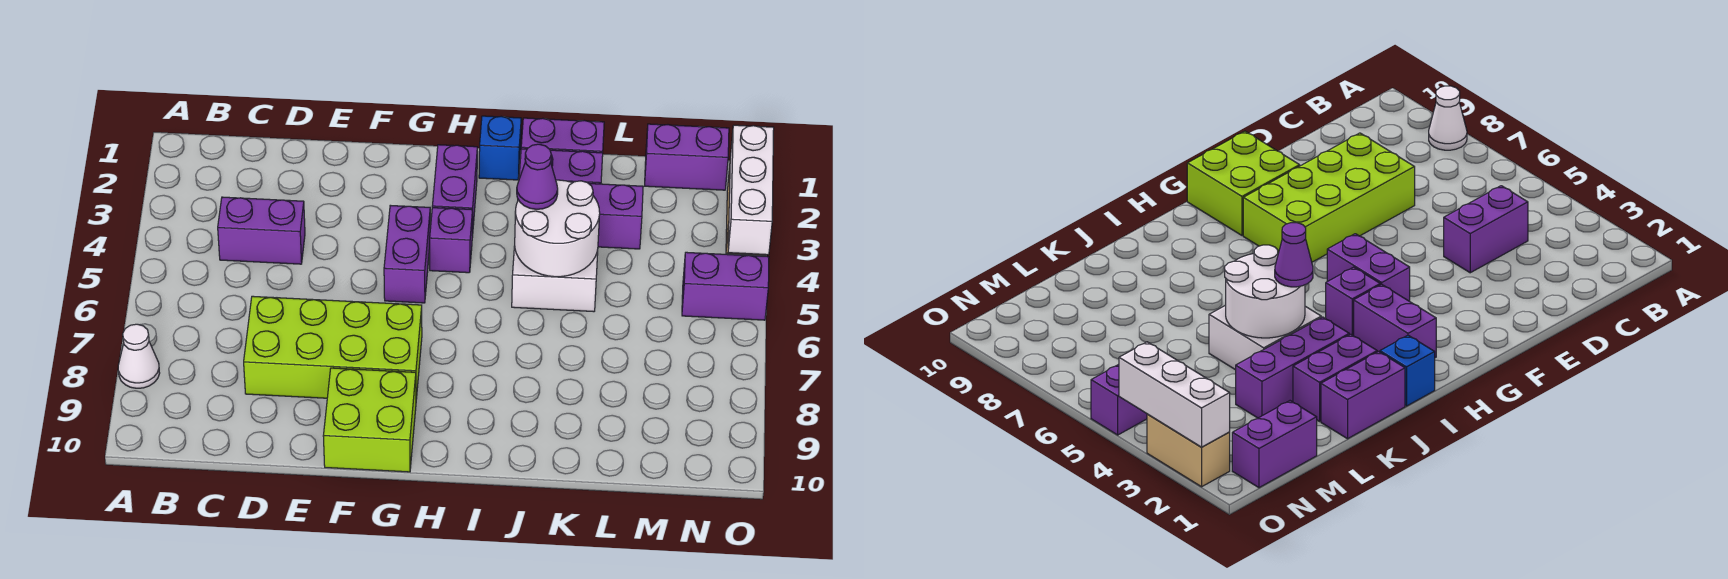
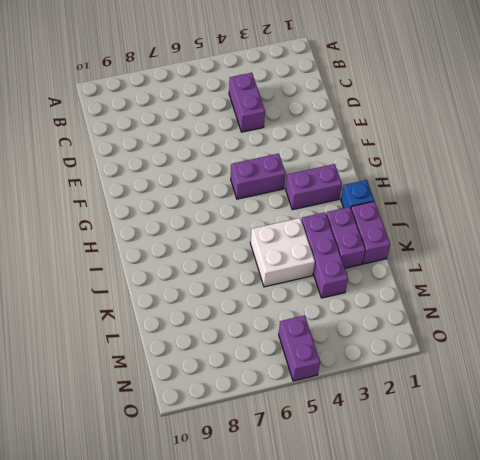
none -> white cone A8 level 1
none -> lime brick D7:G8 level 1
none -> lime brick F9:G10 level 1

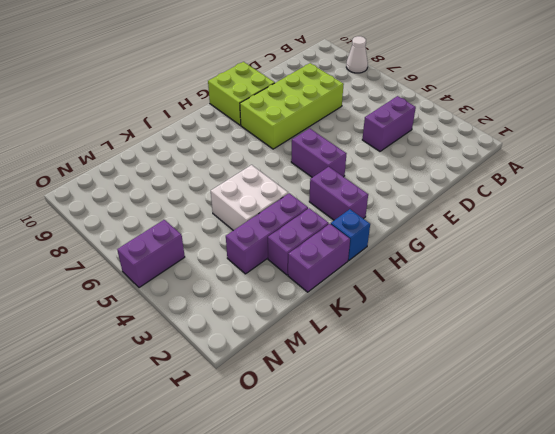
none -> purple brick H4 level 1
none -> purple brick M1:N1 level 1
none -> tan brick O2:O3 level 1

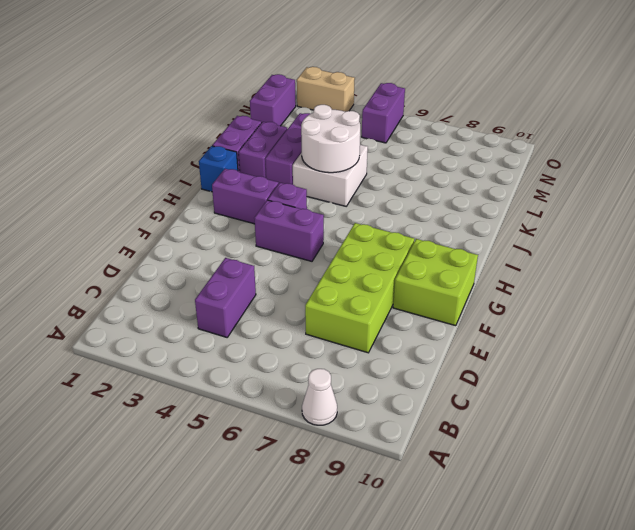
none -> white brick O2:O4 level 2
none -> purple cone J4 level 3

